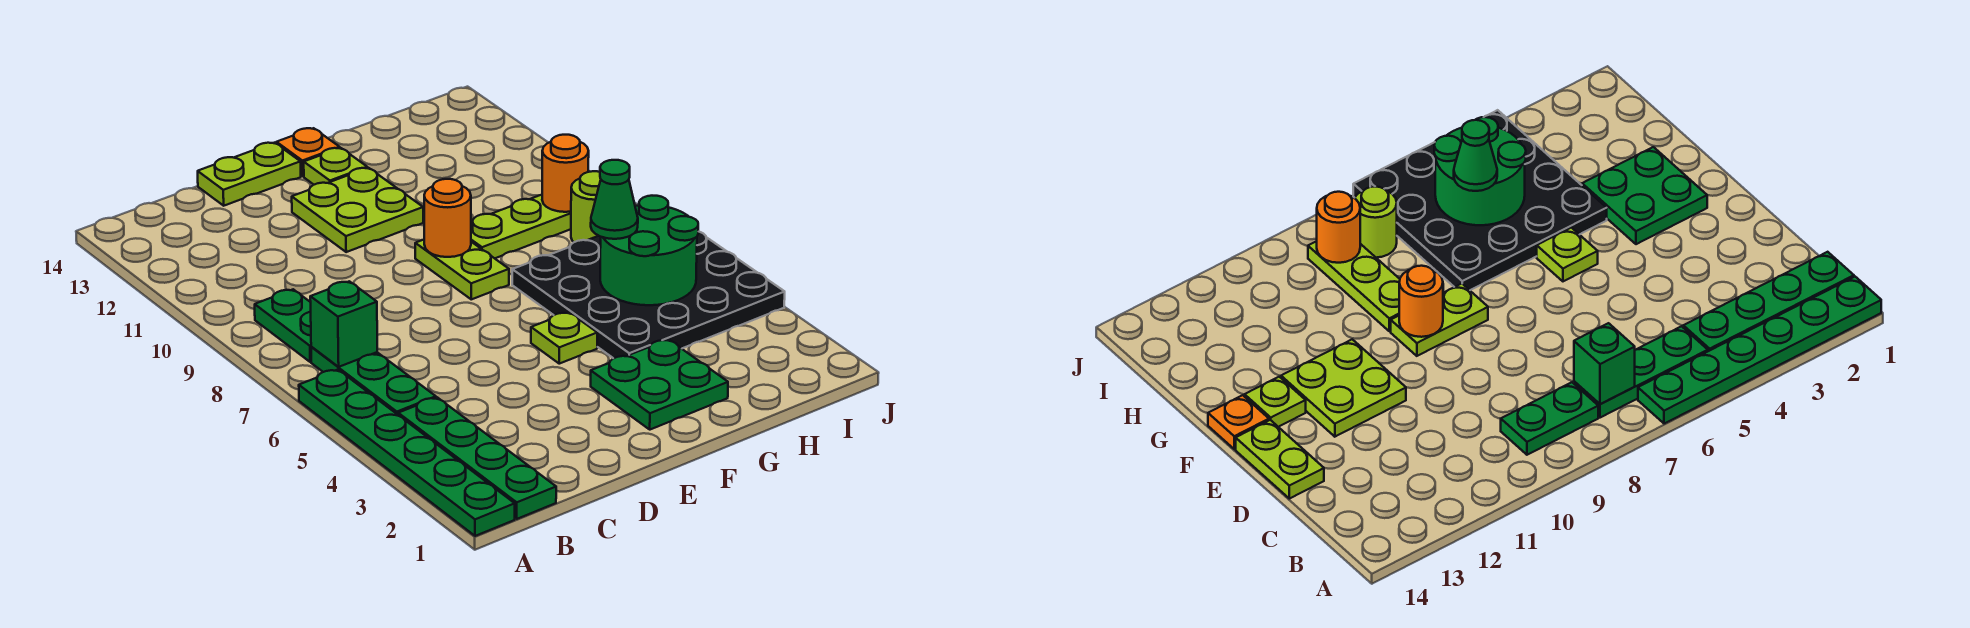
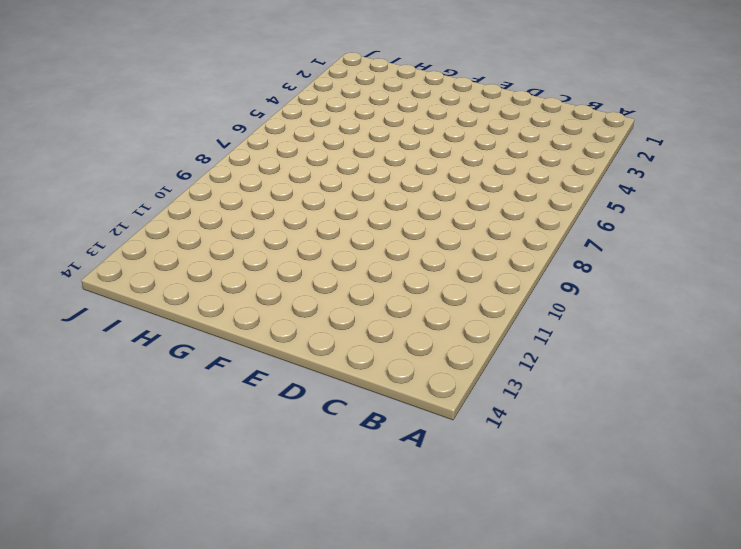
none -> green plate A1:A6 level 1
none -> green plate B1:B4 level 1
none -> green plate B5:B7 level 1

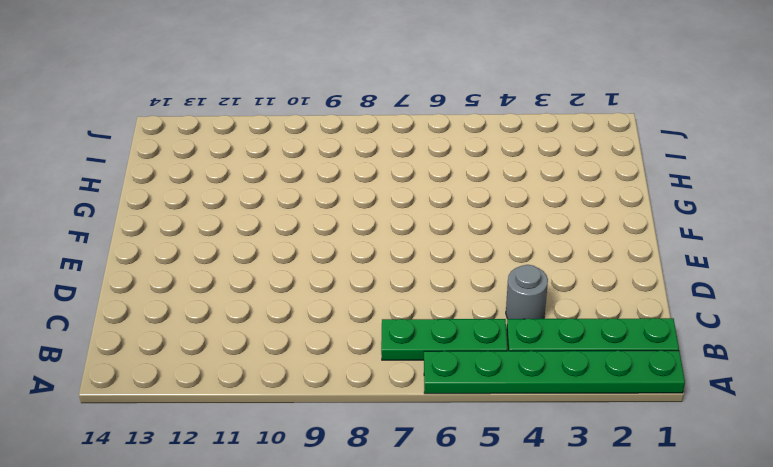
grey round brick C4 level 1 -> none
none -> green plate B8:B9 level 1
none -> lime plate D14:E14 level 1
none -> lime plate E11:F12 level 1

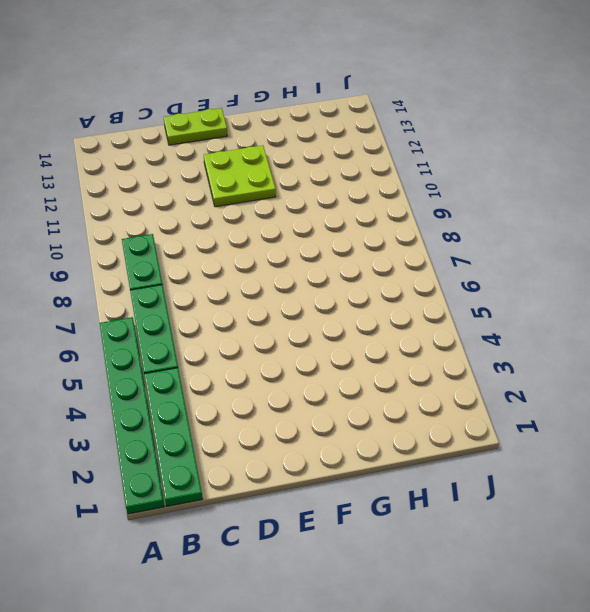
none -> green plate F2:G3 level 1
none -> lime plate F5 level 1
none -> lime plate F8:F9 level 1

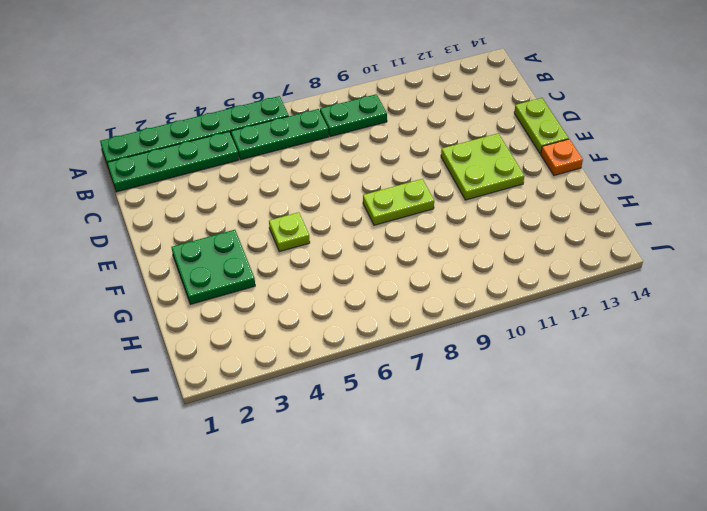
none -> lime plate F13 level 1
none -> black plate G4:J7 level 1
none -> lime plate G9:I9 level 1

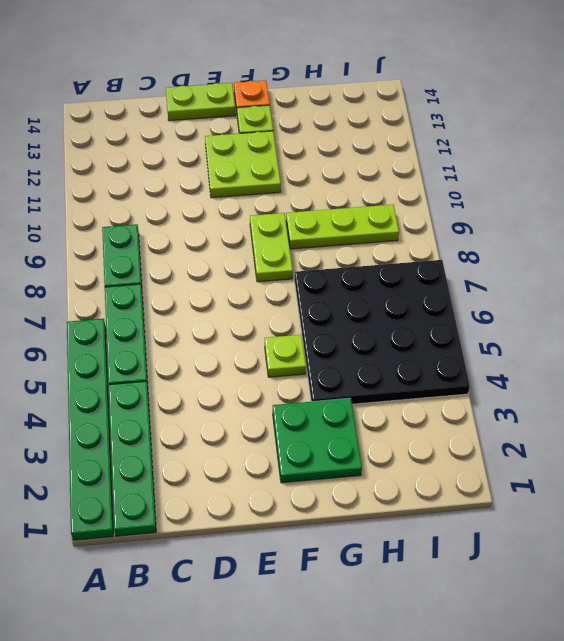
none -> lime round brick I8 level 1
none -> green brick B7 level 2
none -> orange round brick F9 level 2

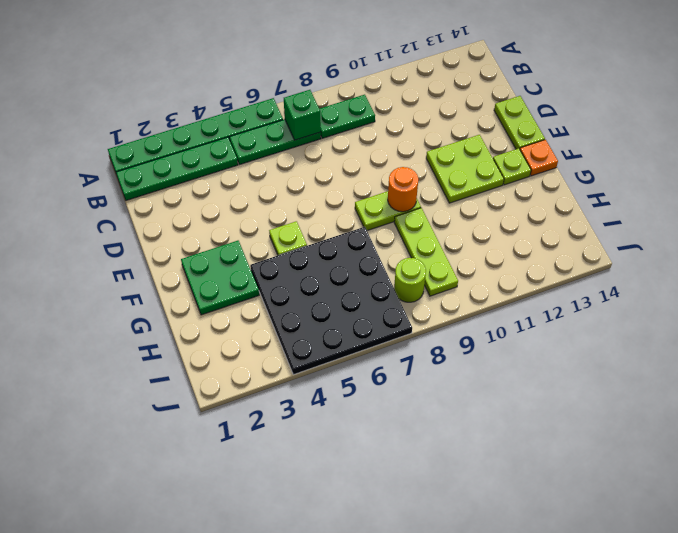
none -> green round brick H5:I6 level 2
none -> orange round brick I9 level 2
none -> green cone H6 level 3

